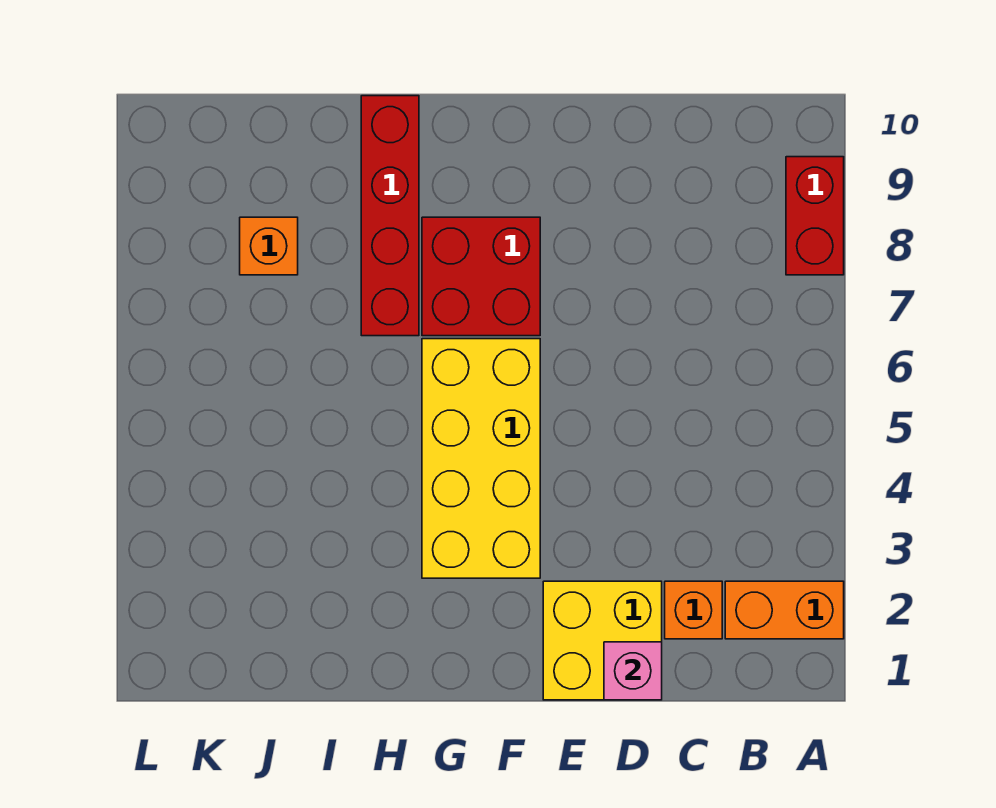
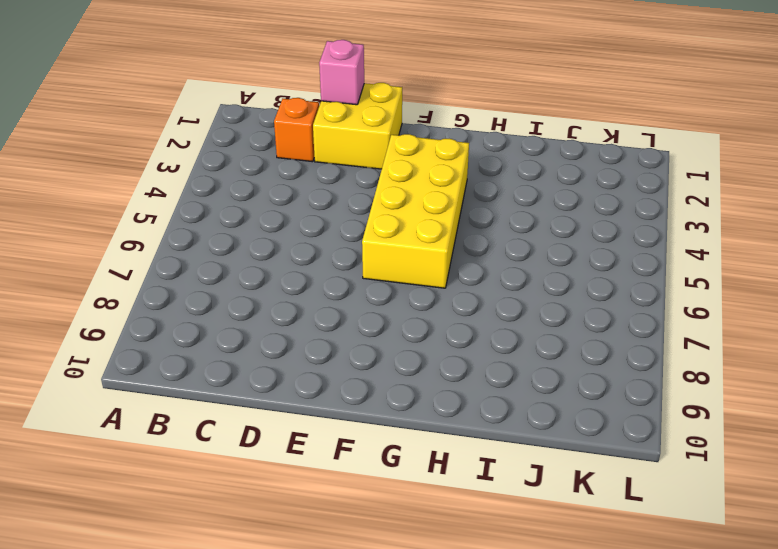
none -> orange brick A2:B2 level 1
none -> red brick A8:A9 level 1

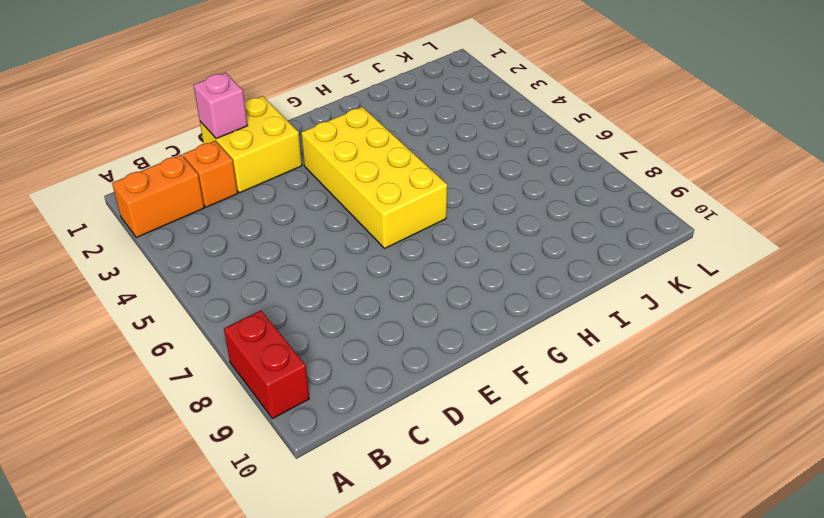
none -> red brick F7:G8 level 1
none -> red brick H7:H10 level 1

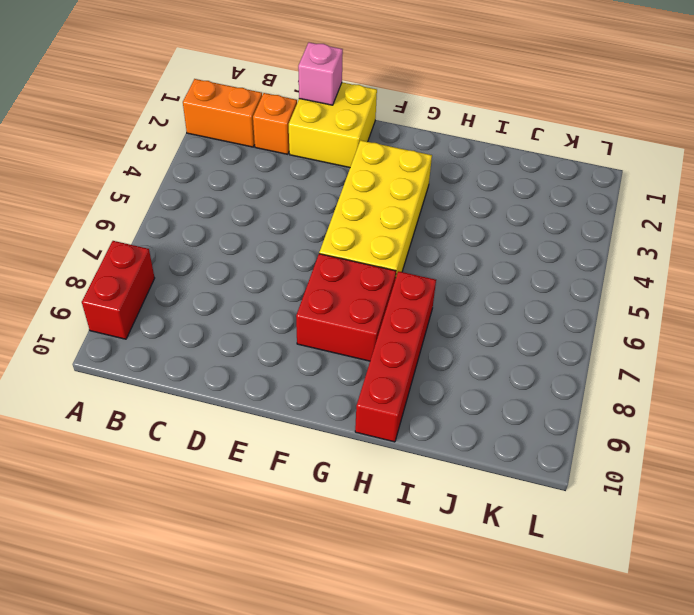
none -> orange brick J8 level 1

